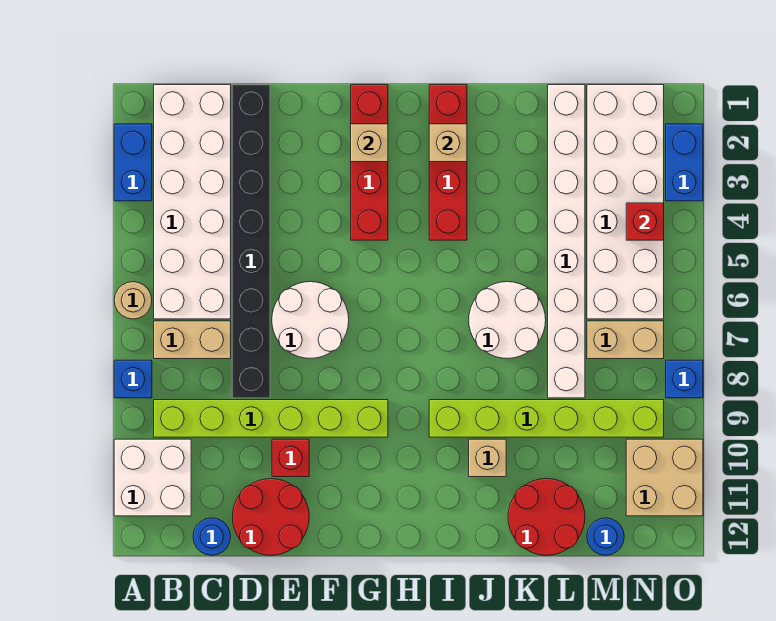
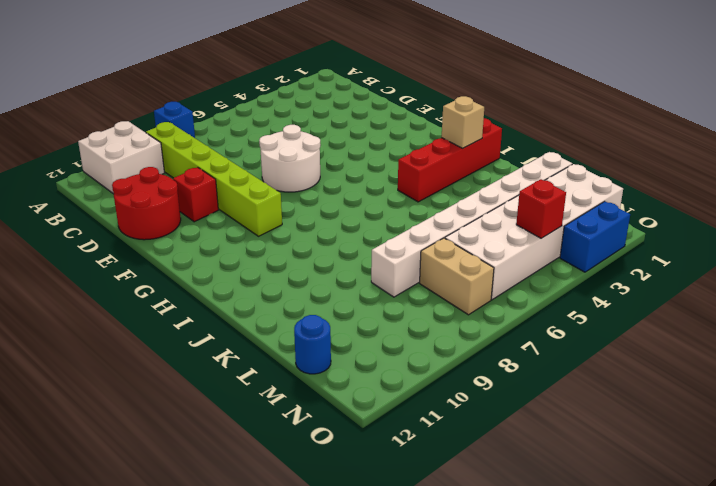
none -> blue brick A2:A3 level 1
none -> tan round brick A6 level 1
none -> white brick B1:C6 level 1

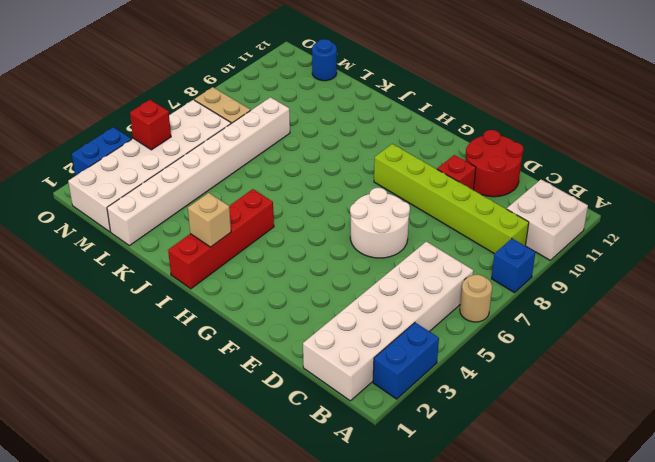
none -> tan brick B7:C7 level 1
none -> blue round brick C12 level 1
none -> black brick D1:D8 level 1

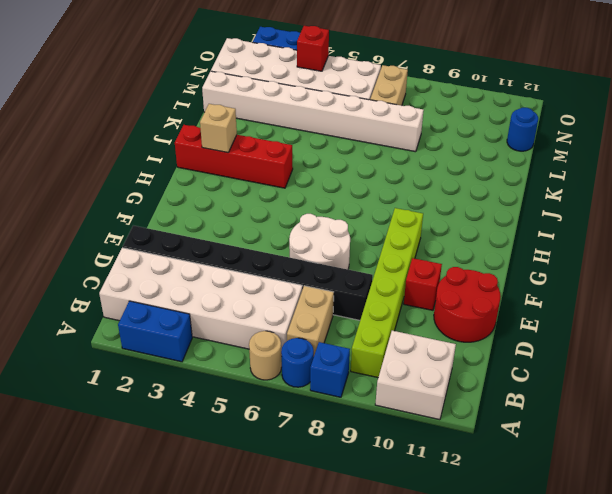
blue round brick A7 level 1 -> blue round brick C12 level 1
none -> red brick G1:G4 level 1
none -> lime brick I9:N9 level 1
none -> white round brick J6:K7 level 1

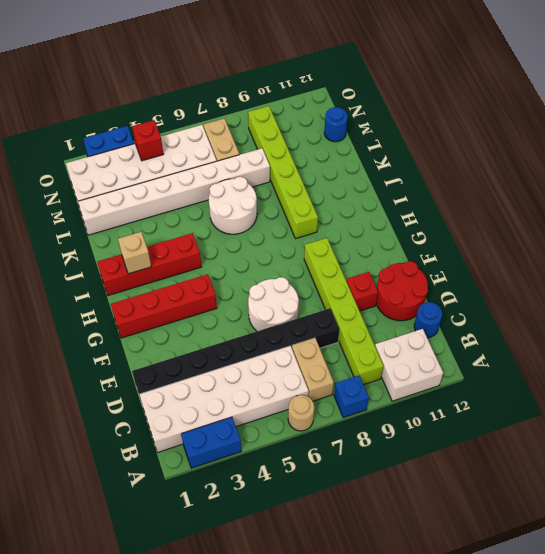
none -> tan brick J10 level 1
none -> red round brick K11:L12 level 1
none -> tan brick N10:O11 level 1

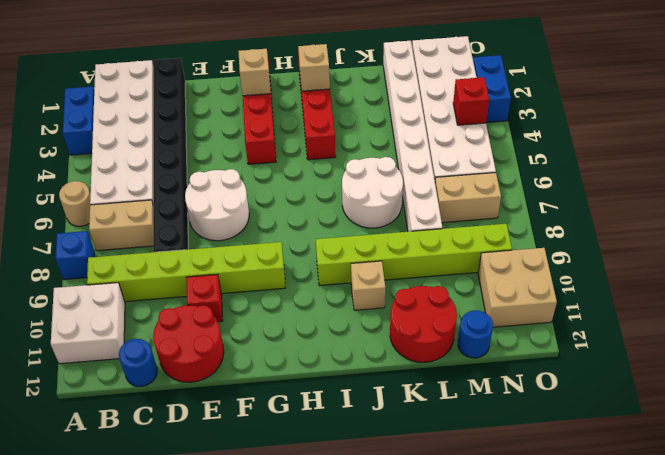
none -> blue brick O8 level 1

